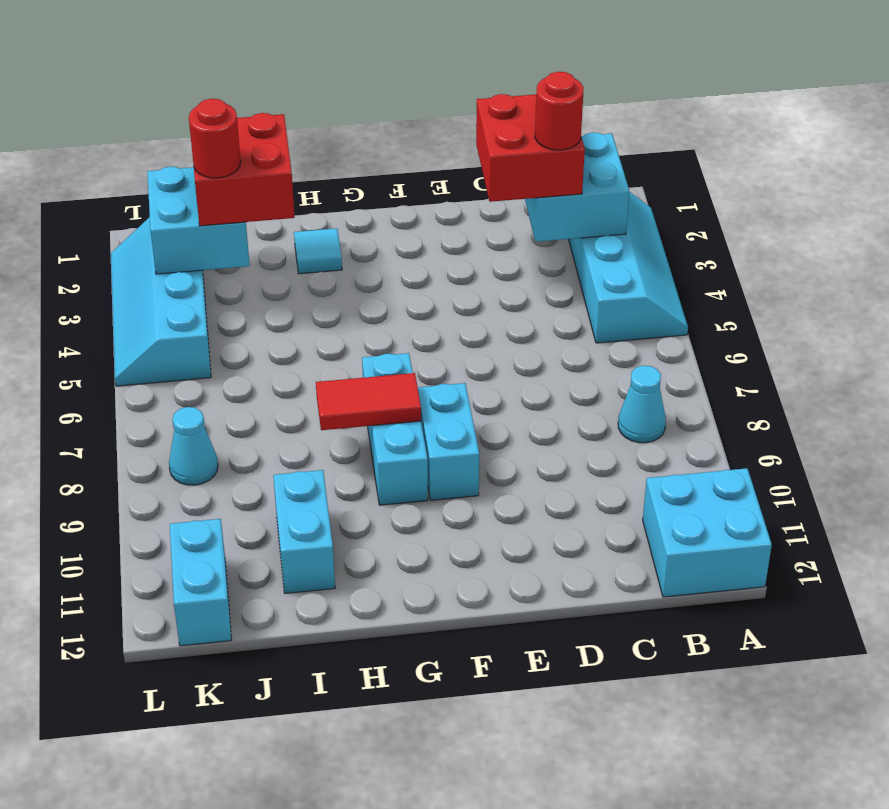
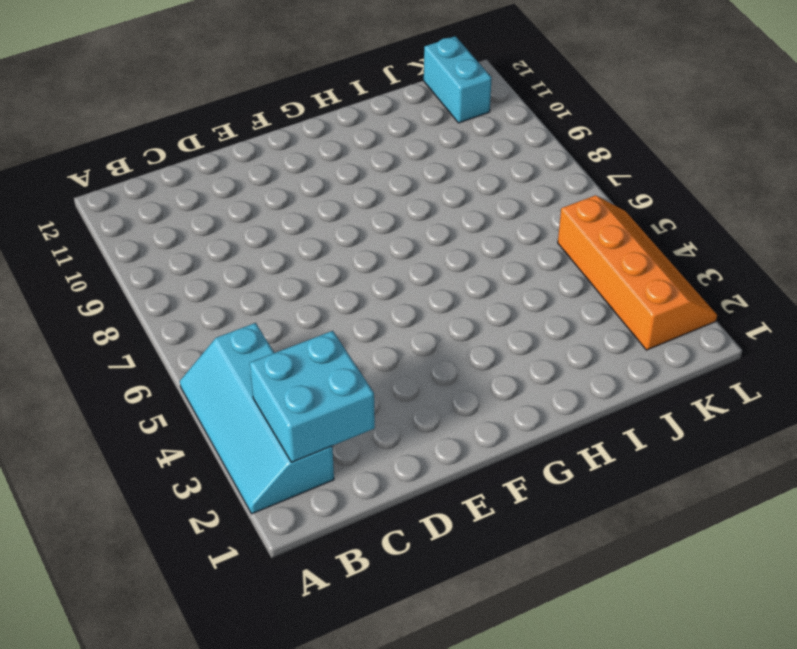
orange slope K2:L5 level 1 top K -> cyan slope K2:L5 level 1 top K
none -> cyan brick A11:B12 level 1
none -> cyan cone B8 level 1
none -> cyan brick F8:F9 level 1

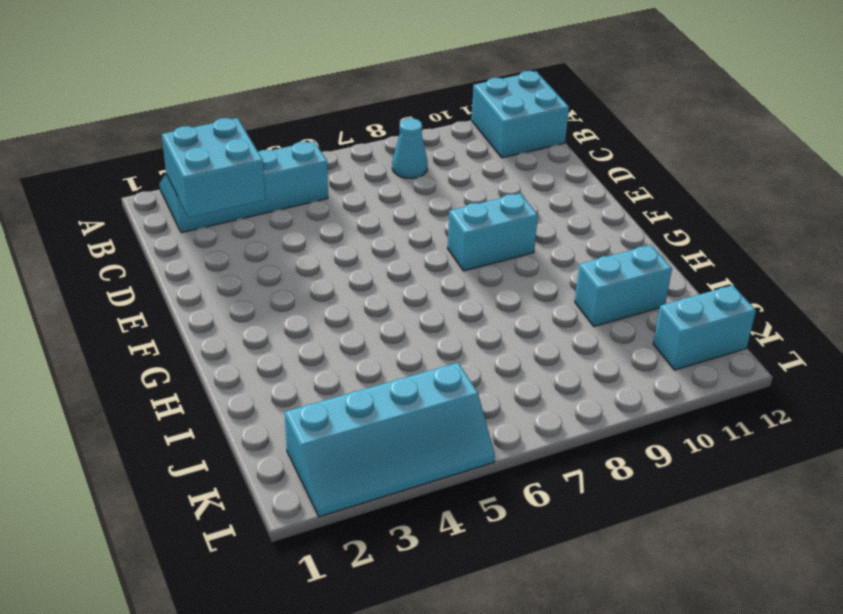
none -> cyan brick G7:G9 level 1
none -> cyan tile H2 level 1
none -> cyan cone K8 level 1

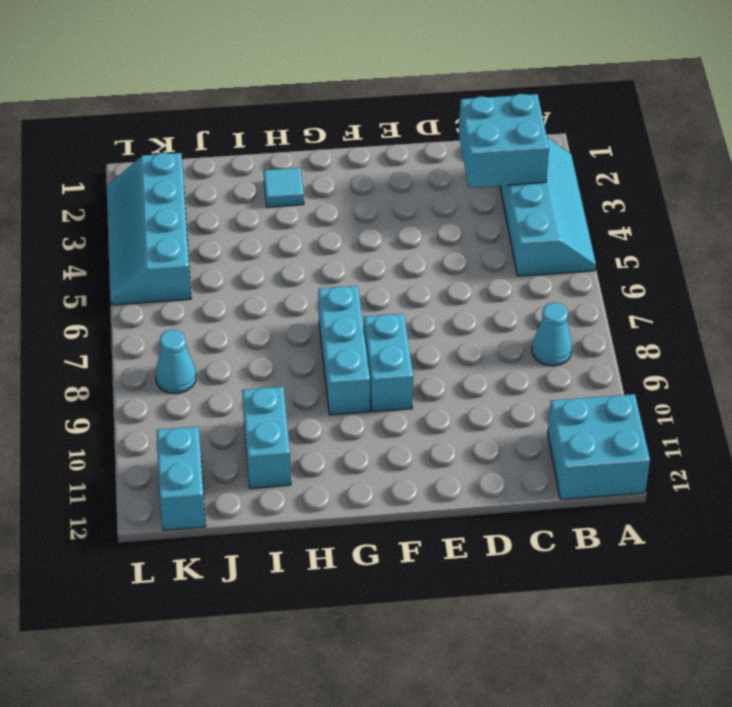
none -> red tile G8:H8 level 2
none -> cyan brick J2:K3 level 2
none -> red brick C2:D3 level 3

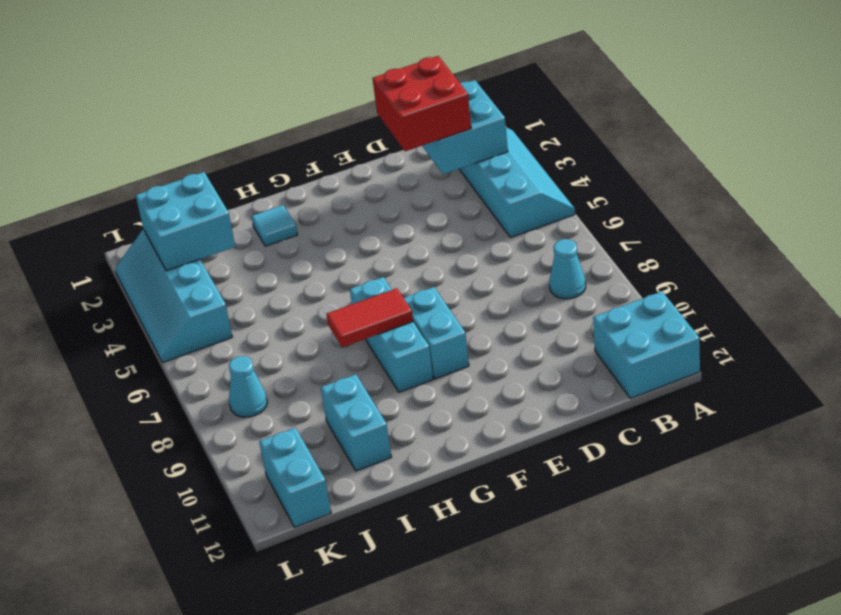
none -> red brick I2:J3 level 3
none -> red round brick C3 level 4
none -> red round brick J3 level 4

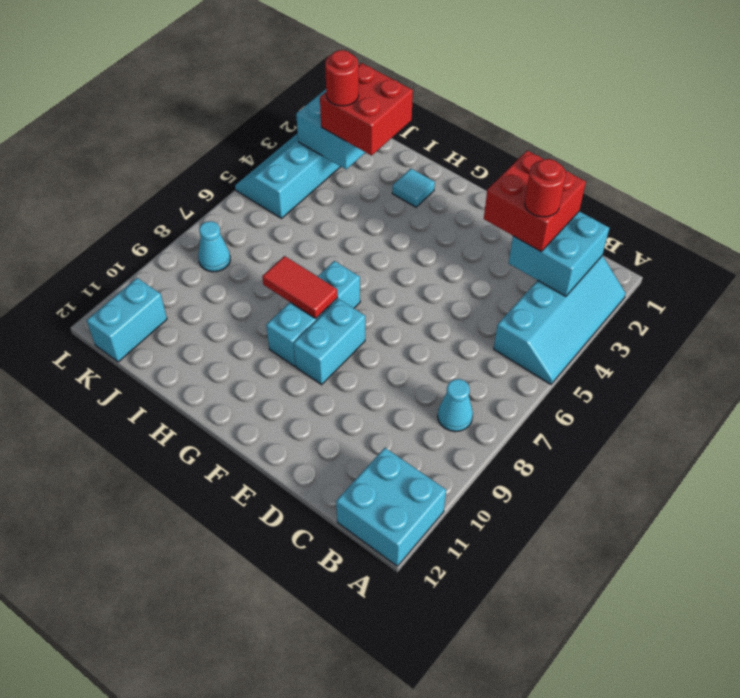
none -> cyan brick I10:I11 level 1

